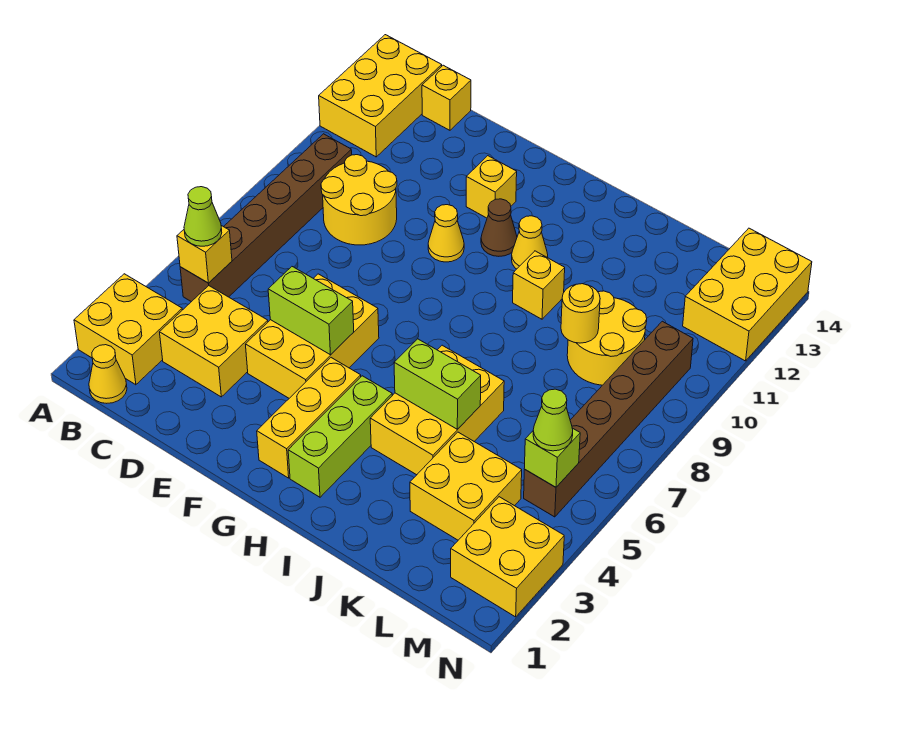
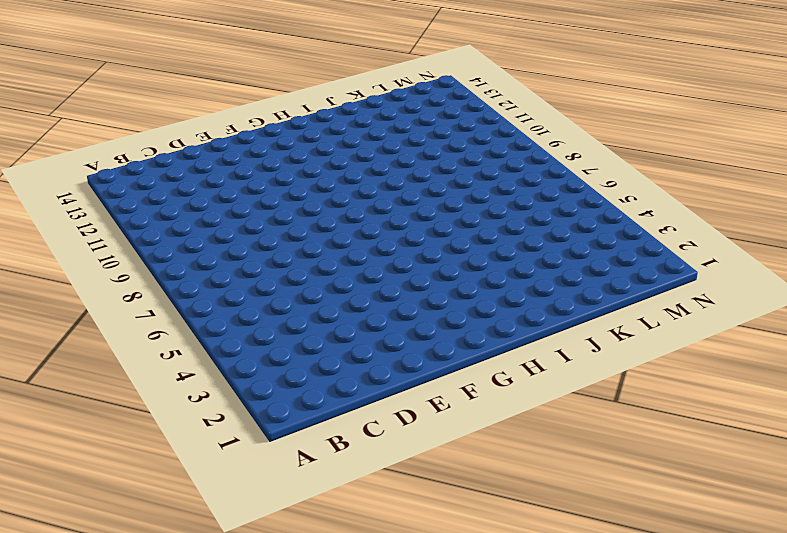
none -> yellow brick A2:B3 level 1
none -> yellow brick A12:B14 level 1
none -> yellow cone B1 level 1

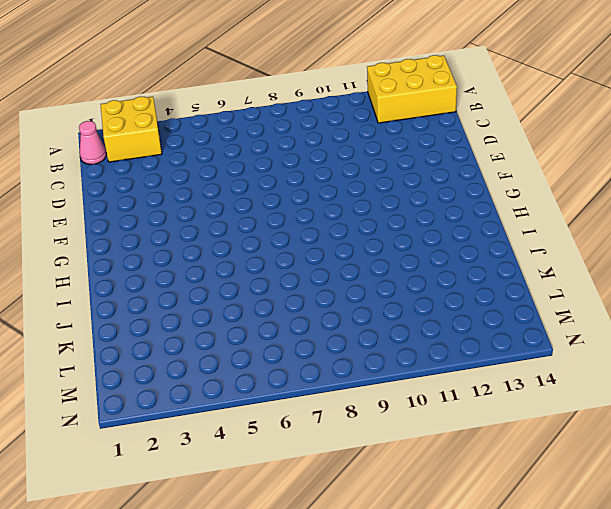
pink cone B1 level 1 -> yellow cone B1 level 1
none -> brown brick B5:B10 level 1
none -> yellow brick C3:D4 level 1
none -> yellow round brick C9:D10 level 1

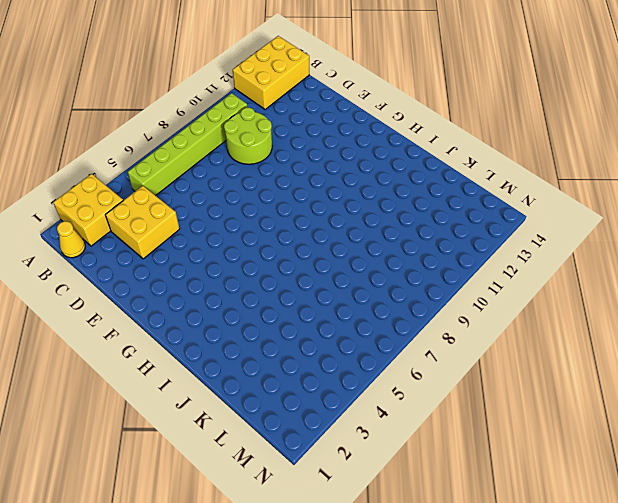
lime brick B5:B10 level 1 -> brown brick B5:B10 level 1
lime round brick C9:D10 level 1 -> yellow round brick C9:D10 level 1
none -> yellow brick C14 level 1
none -> yellow brick E4:F6 level 1
none -> yellow cone F10 level 1

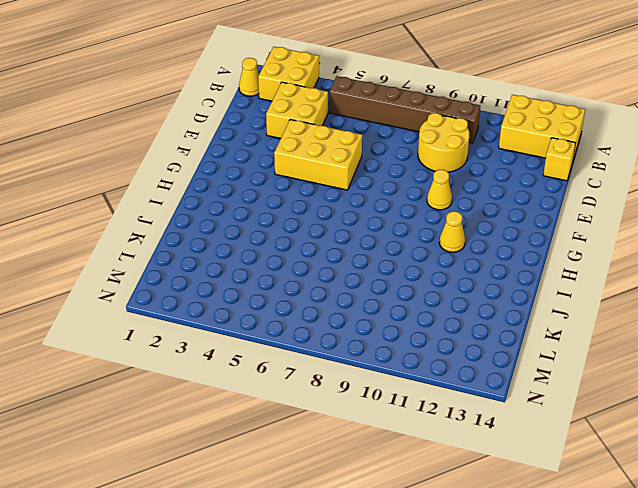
none -> yellow brick F12 level 1
none -> yellow brick G2:G4 level 1
none -> brown cone G11 level 1

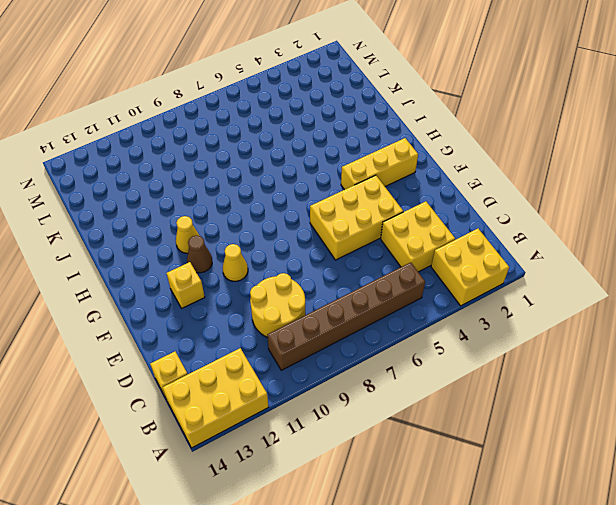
none -> yellow cone B1 level 1
none -> lime brick H2:H4 level 1
none -> yellow brick I4:J6 level 1

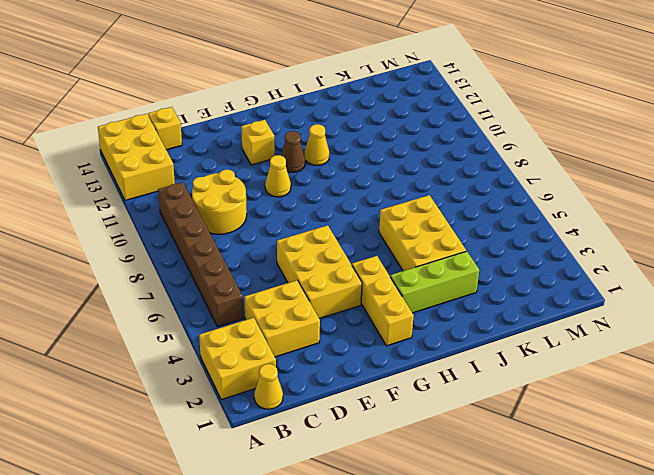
lime brick H3:J3 level 1 -> lime brick H2:H4 level 1
none -> yellow brick I10 level 1
none -> yellow brick K3:L4 level 1
none -> yellow round brick K9:L10 level 1

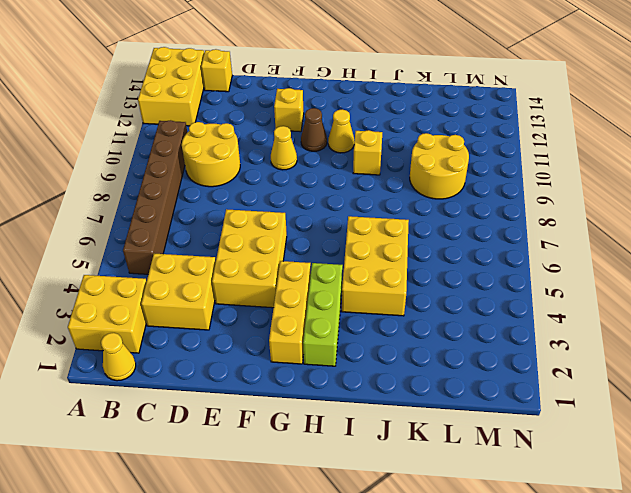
none -> yellow brick K3:L4 level 1
none -> yellow brick M2:N3 level 1
none -> brown brick M5:M10 level 1

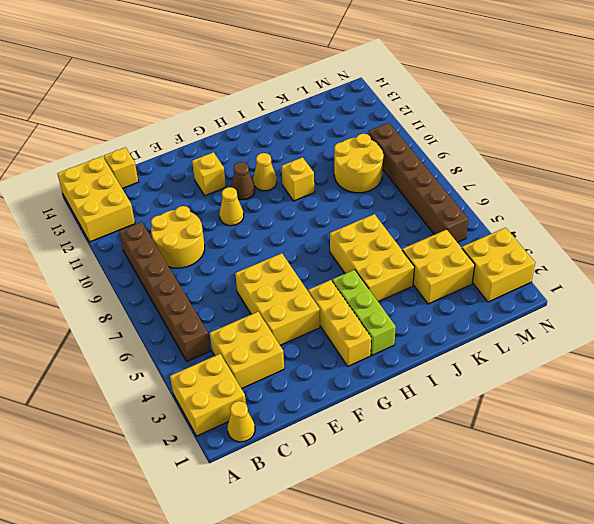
none -> yellow brick M12:N14 level 1
none -> yellow brick B5 level 2
none -> lime brick E5:F5 level 2

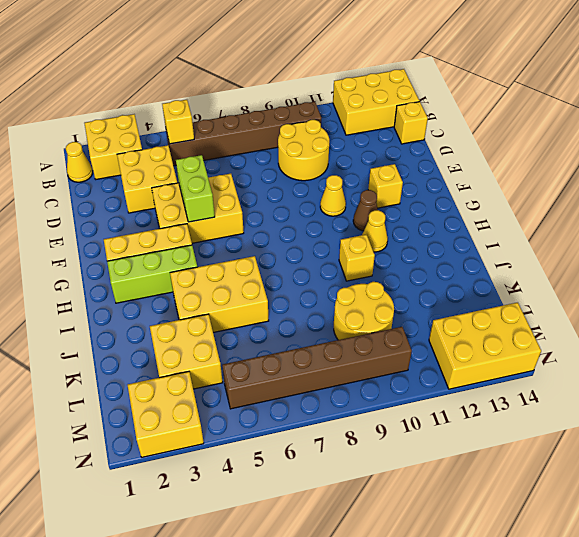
none -> lime brick I5:J5 level 2
none -> yellow round brick K9 level 2
none -> lime brick M5 level 2

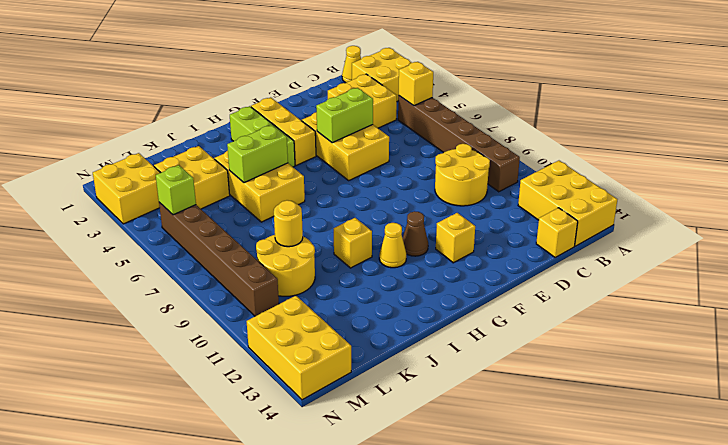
none -> yellow cone F10 level 1
none -> lime cone B5 level 3
none -> lime cone M5 level 3

